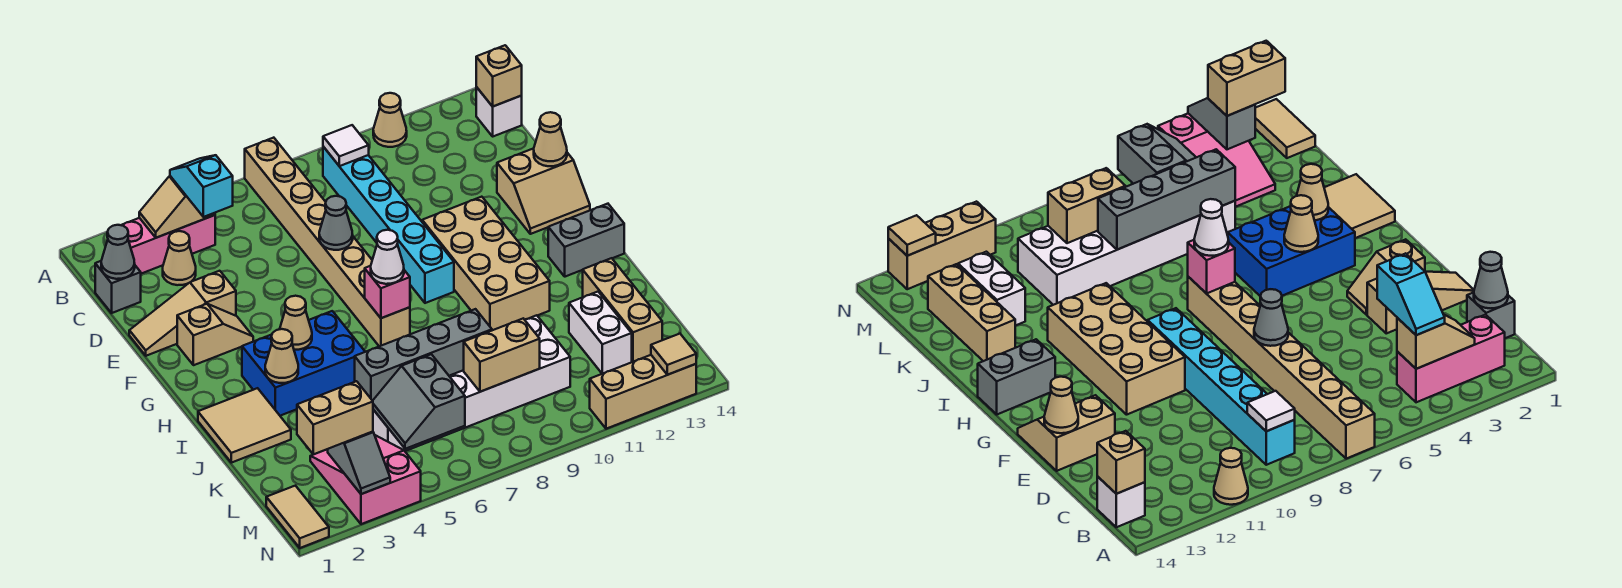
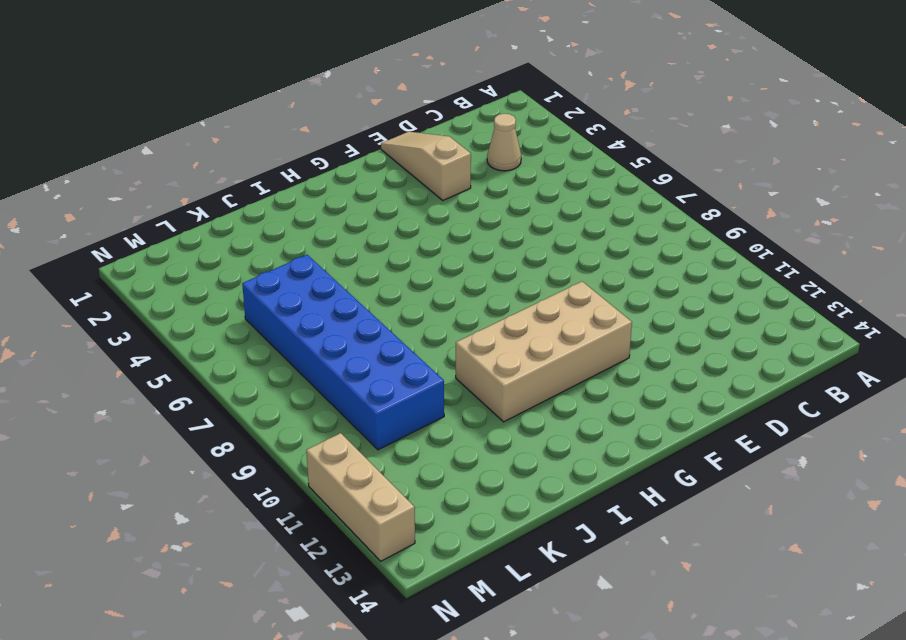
blue brick K5:L10 level 1 -> white brick K5:L10 level 1
none -> tan brick A7:H7 level 1
none -> tan cone A11 level 1
none -> pink brick B2:B4 level 1
none -> cyan brick B9:G9 level 1

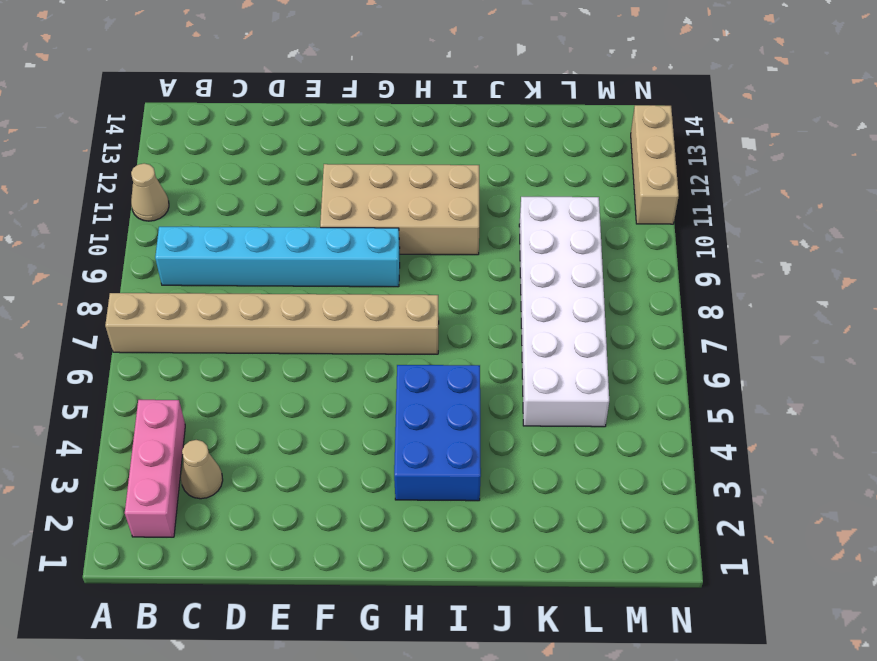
none -> white brick B14 level 1
none -> grey brick C1 level 1
none -> tan slope E1:E3 level 1 top 3
none -> tan slope E13:F14 level 1 top E

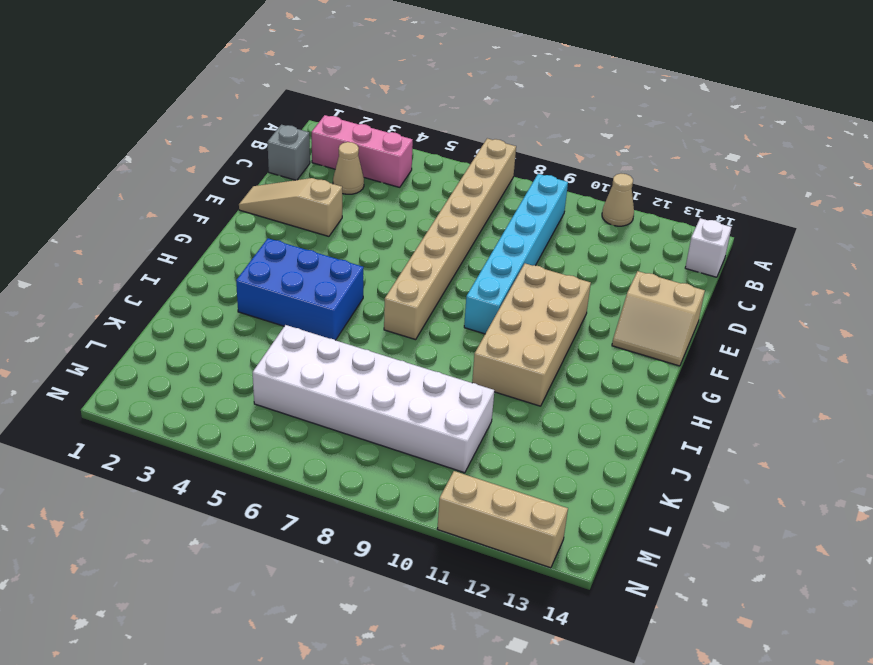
none -> tan slope F2:F3 level 1 top 2
none -> grey brick H13:H14 level 1
none -> tan tile I1:J2 level 1
none -> tan brick J13:L13 level 1

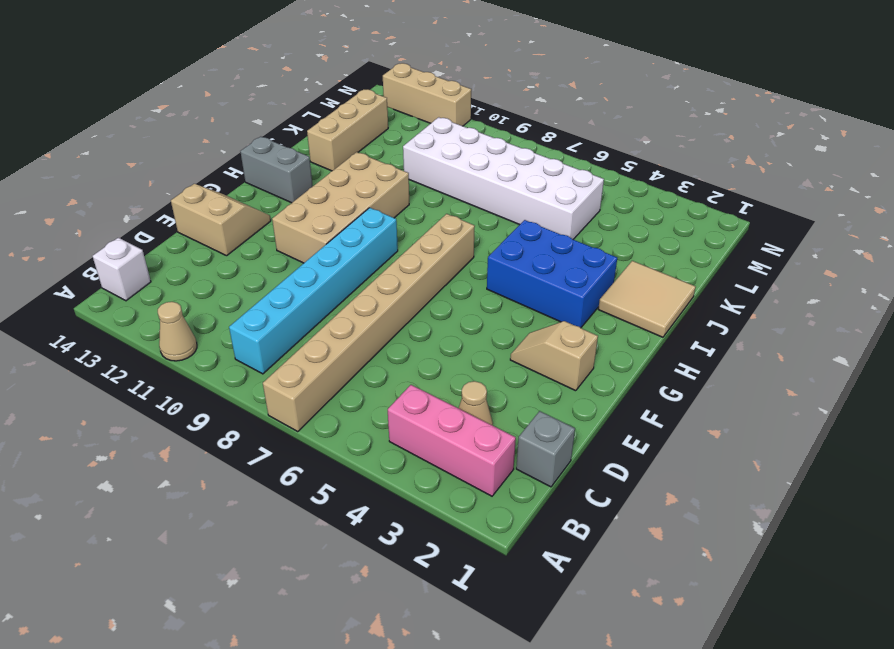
none -> tan slope E1:E3 level 1 top 3
none -> white brick K12:L12 level 1
none -> pink slope L3:N4 level 1 top N
none -> tan tile M1:N1 level 1

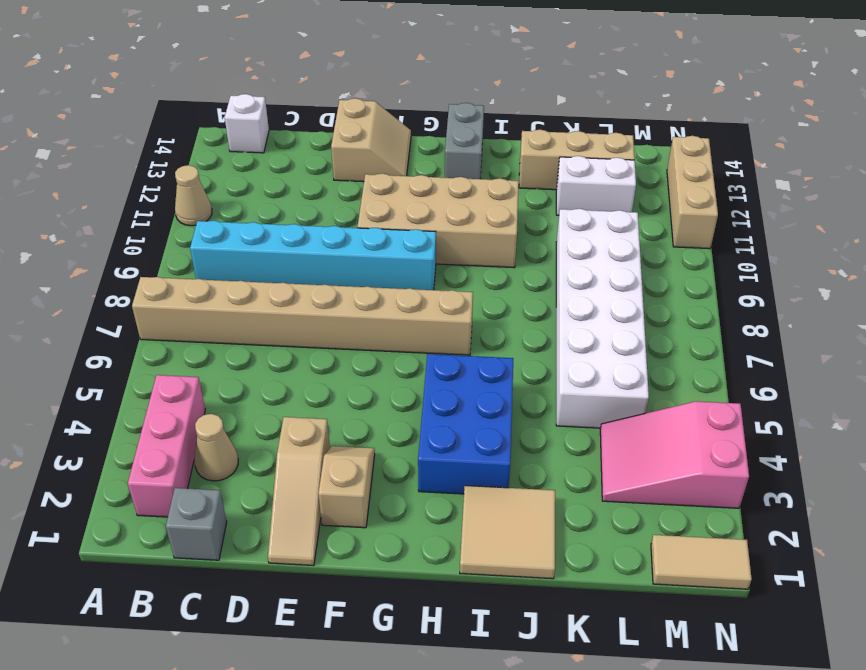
none -> tan slope B3:B4 level 2 top 4
none -> white tile B9 level 2
none -> tan brick B14 level 2
none -> grey cone C1 level 2

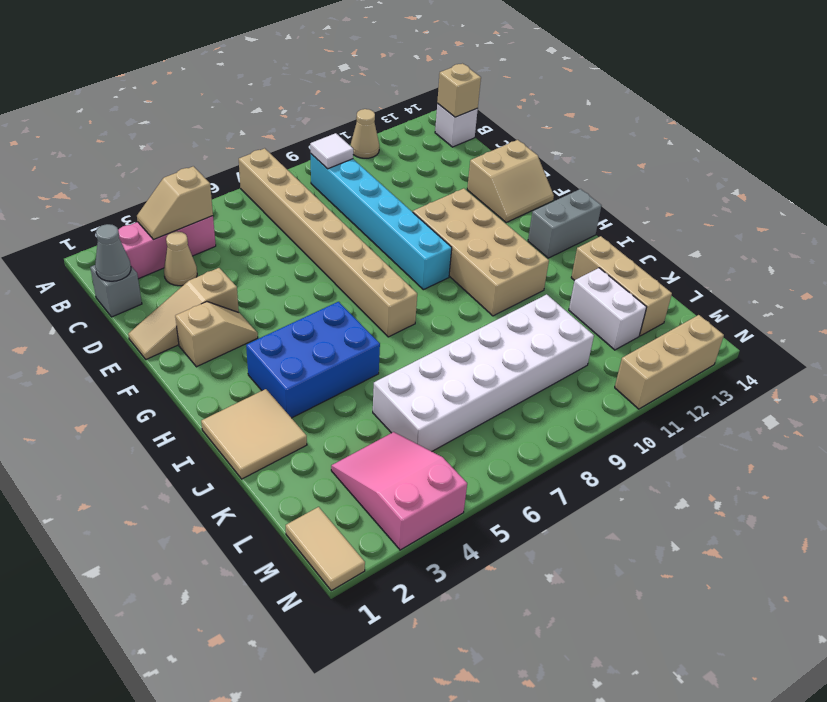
none -> grey cone E7 level 2
none -> tan cone E14 level 2
none -> tan cone H4 level 2
none -> pink brick H7 level 2

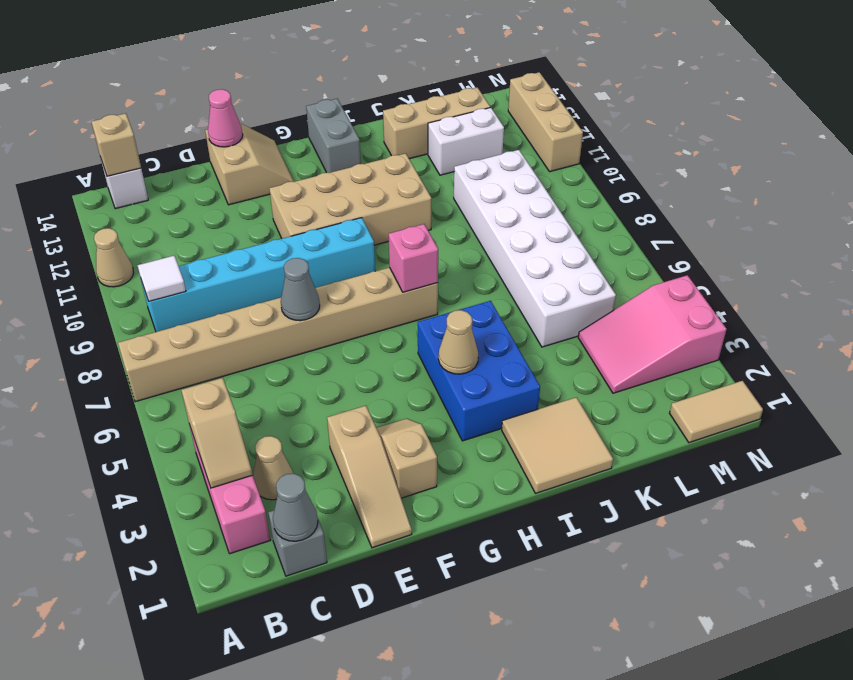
pink cone E14 level 2 -> tan cone E14 level 2
none -> tan cone I3 level 2
none -> grey brick K5:K8 level 2
none -> grey slope L5:M6 level 2 top 6
none -> tan brick L8:L9 level 2

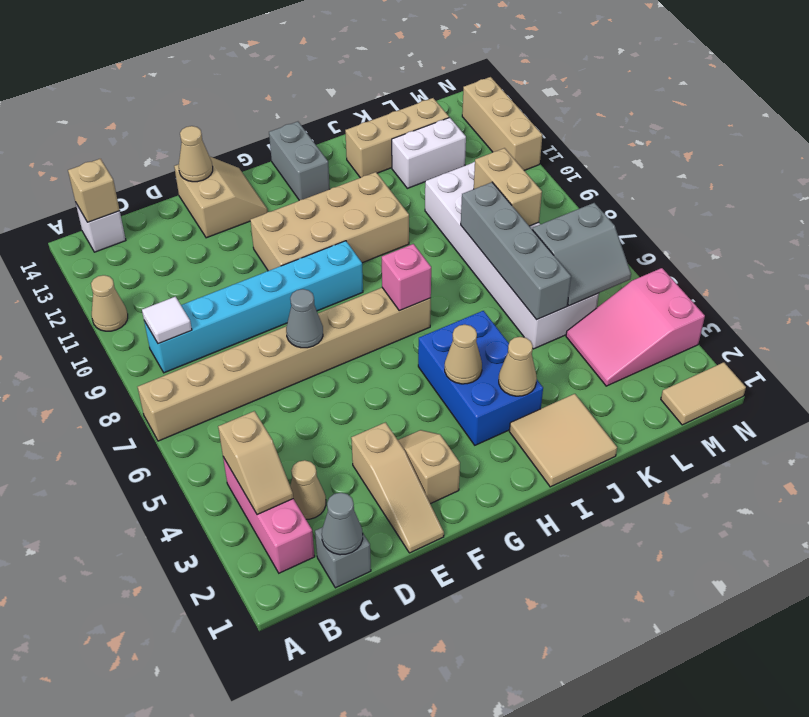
none -> grey slope M3:N3 level 2 top M
none -> tan tile N13 level 2
none -> cyan slope B4:C4 level 3 top C
none -> white cone H7 level 3

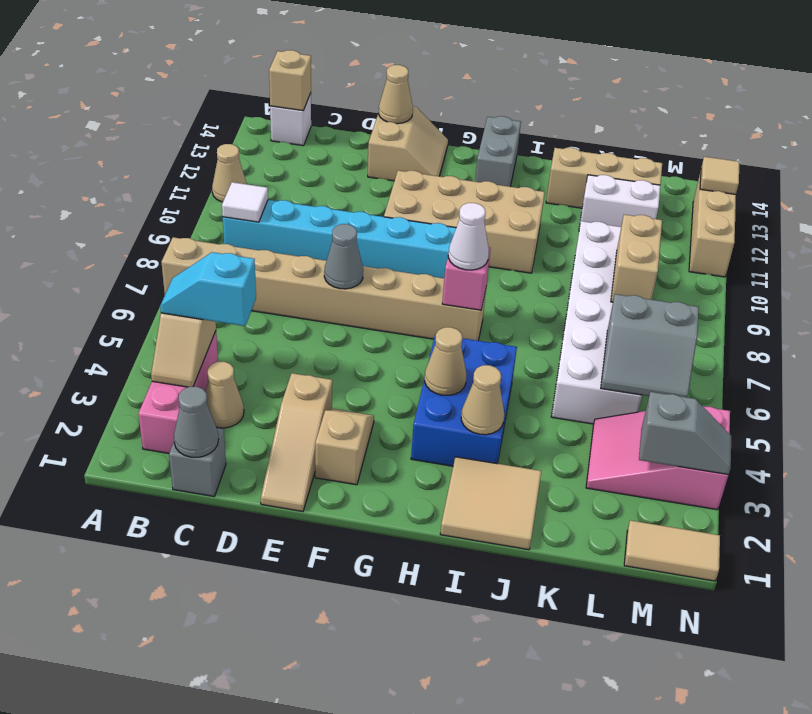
none -> grey brick K5:K8 level 2
none -> tan brick M2:M3 level 3

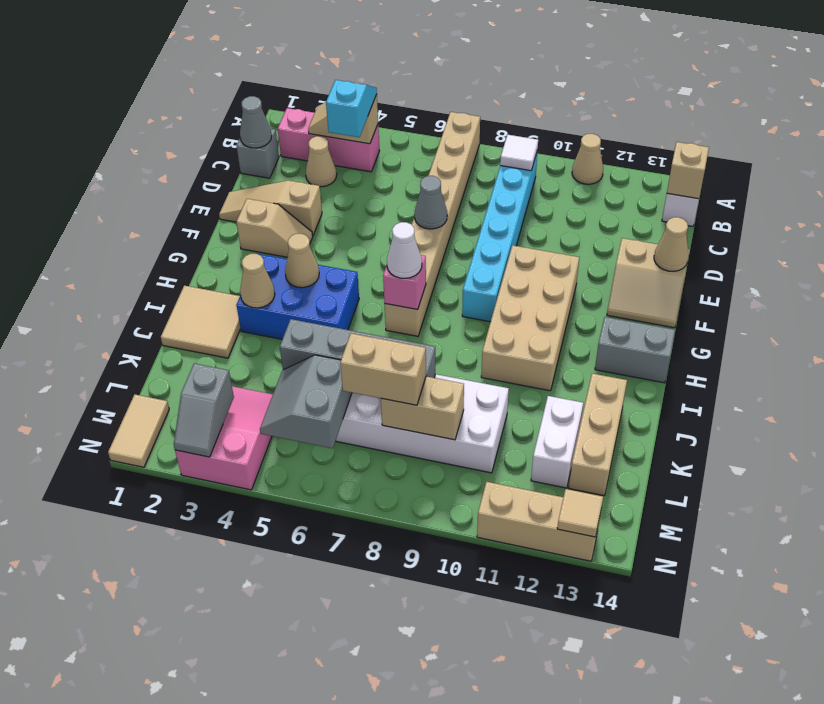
tan brick L7:L8 level 3 -> tan brick M2:M3 level 3

